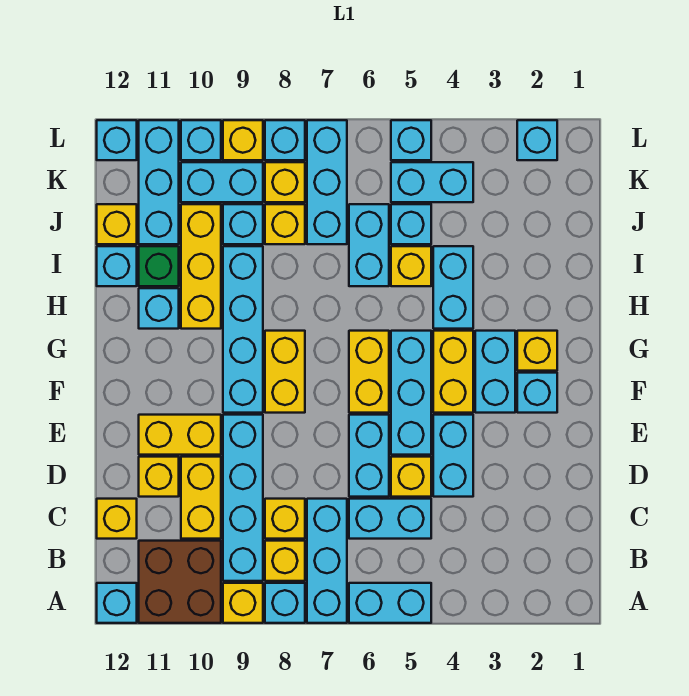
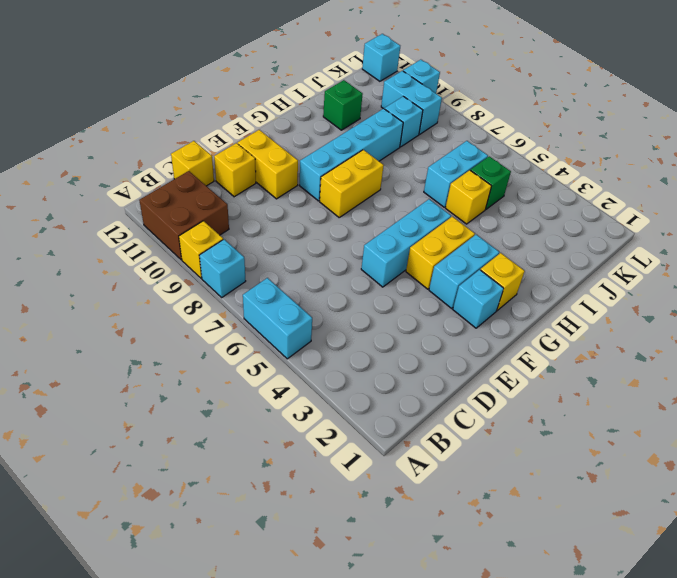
green brick J5 level 1 -> cyan brick J5 level 1
none -> cyan brick A7:C7 level 1
none -> cyan brick A12 level 1
none -> yellow brick B8 level 1
none -> cyan brick B9:E9 level 1

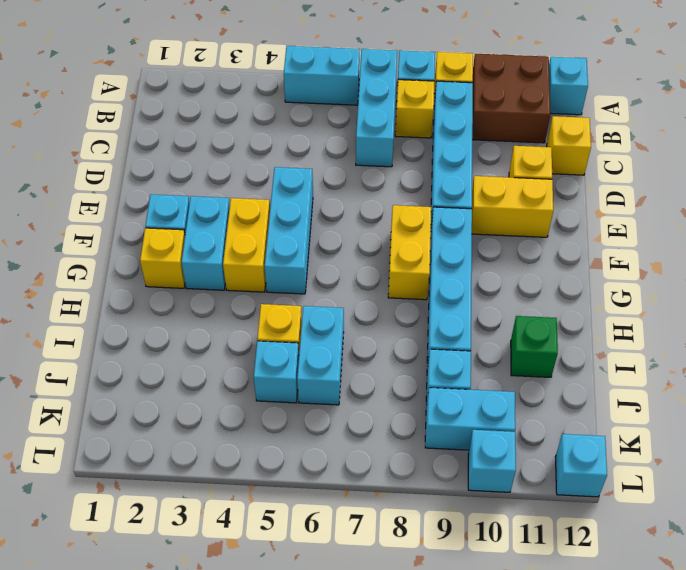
none -> cyan brick C5:C6 level 1
none -> yellow brick C8 level 1
none -> yellow brick C10:D10 level 1
none -> cyan brick D4:E4 level 1

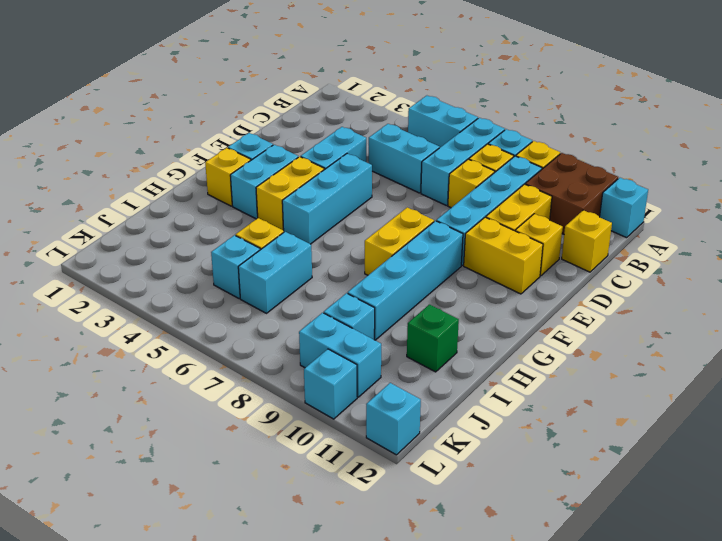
none -> yellow brick D5 level 1
none -> cyan brick D6:E6 level 1
none -> yellow brick F6:G6 level 1
none -> cyan brick H4:I4 level 1

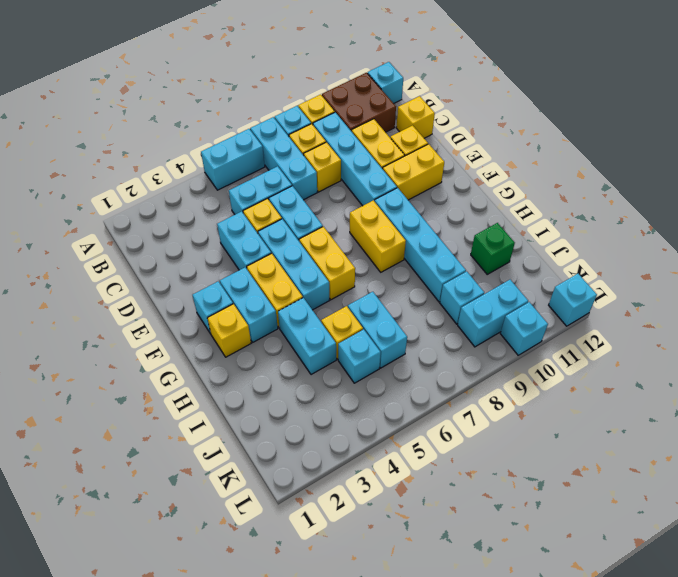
none -> yellow brick H10:J10 level 1
none -> cyan brick H11 level 1
none -> cyan brick I12 level 1
none -> cyan brick J7:L7 level 1

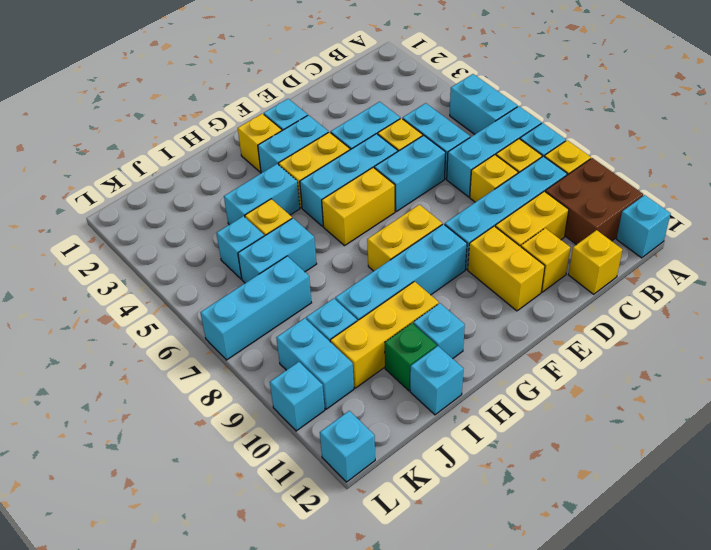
none -> yellow brick J8 level 1
none -> cyan brick J11:L11 level 1
none -> yellow brick J12 level 1
none -> cyan brick K4:K5 level 1

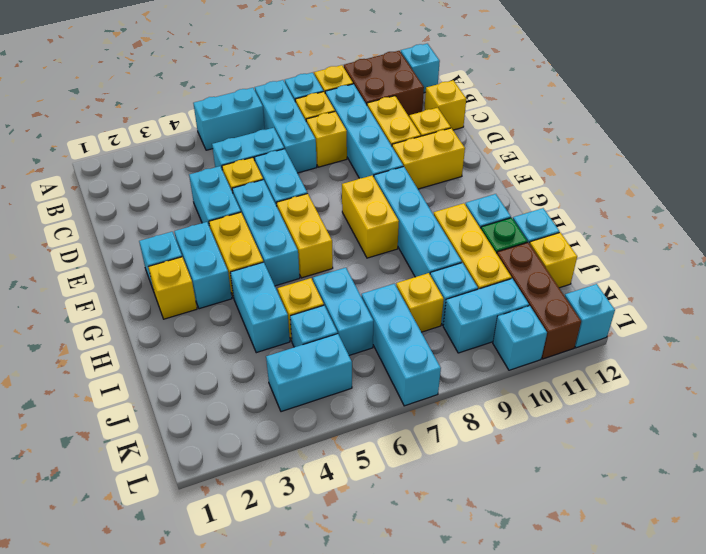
brown brick J11:L11 level 1 -> cyan brick J11:L11 level 1
none -> yellow brick K8 level 1
none -> cyan brick L2 level 1
none -> cyan brick L5 level 1
none -> cyan brick L8 level 1

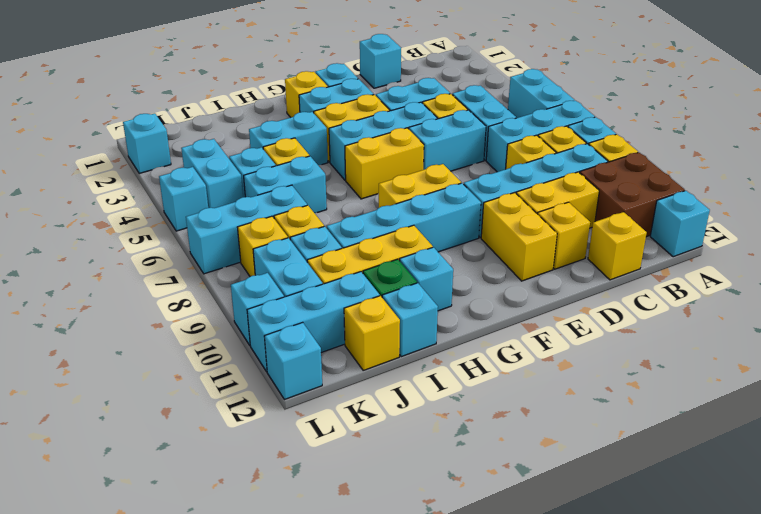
cyan brick D1 level 1 -> cyan brick L8 level 1
none -> yellow brick L9 level 1

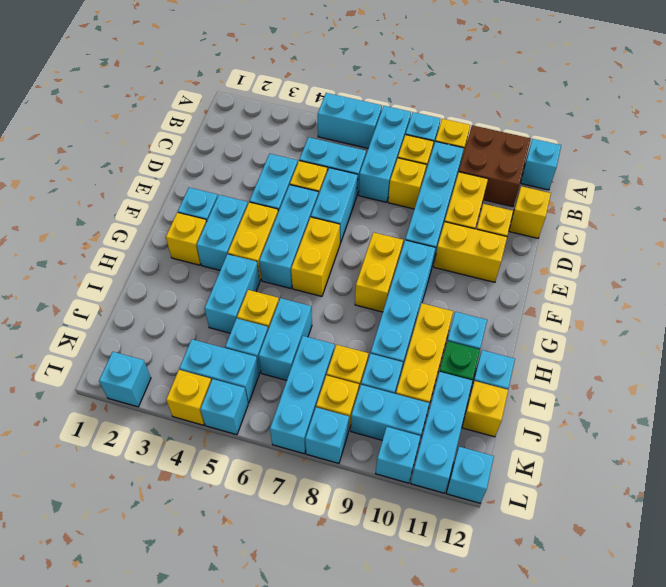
yellow brick L4 level 1 -> yellow brick L9 level 1

